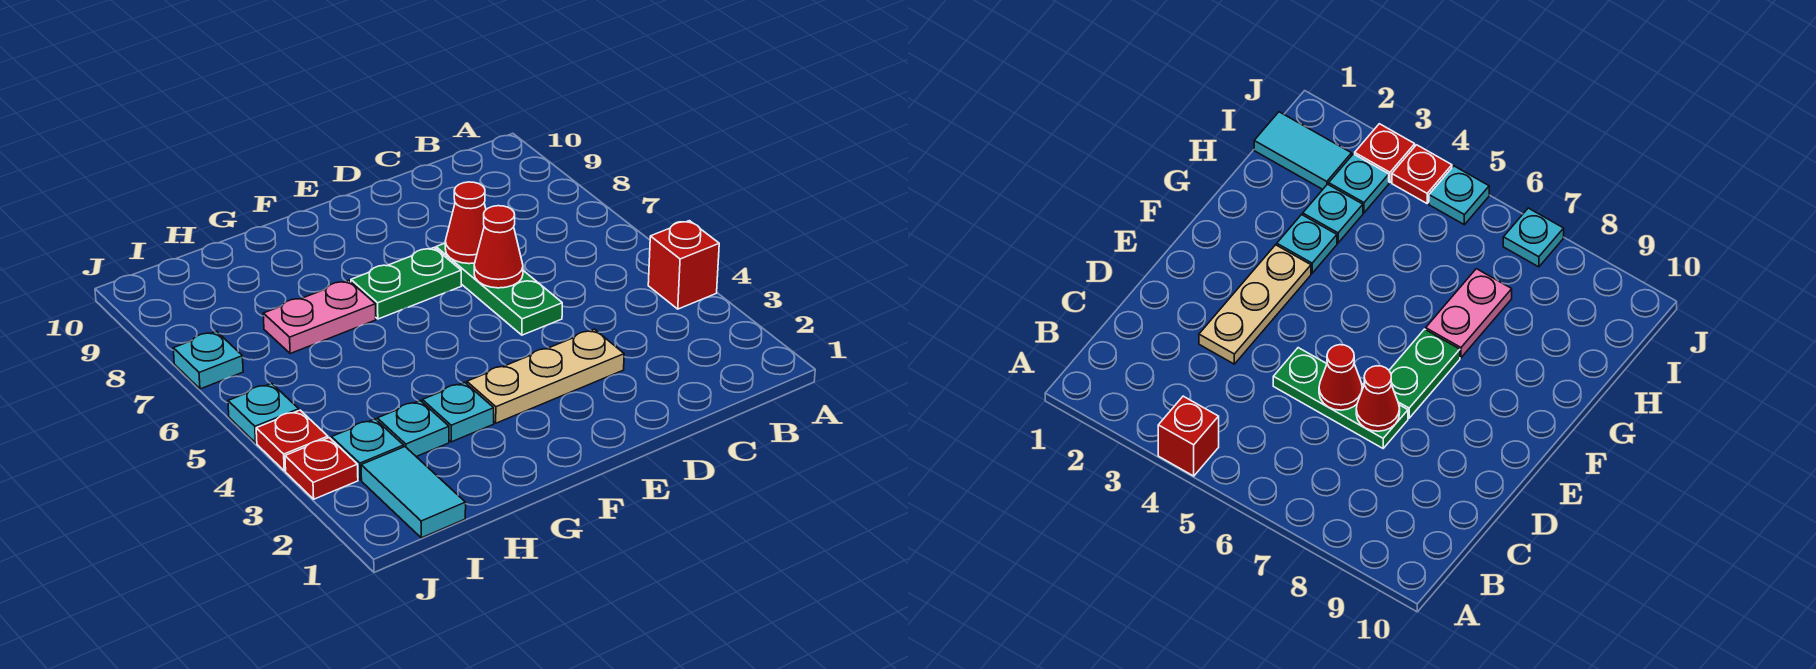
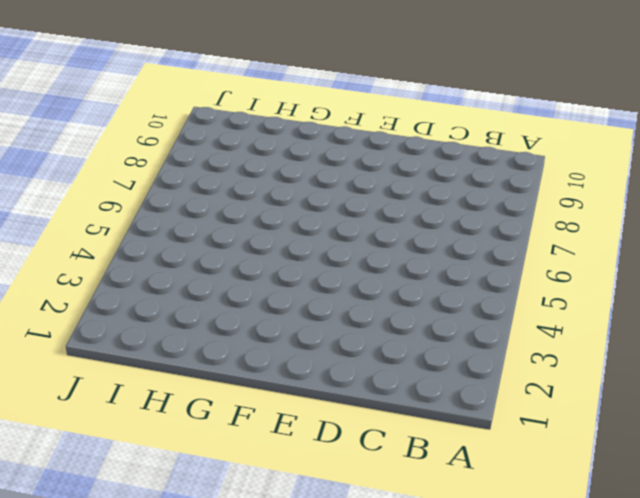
none -> red brick A4 level 1
none -> tan plate D3:F3 level 1
none -> green plate D5:D7 level 1

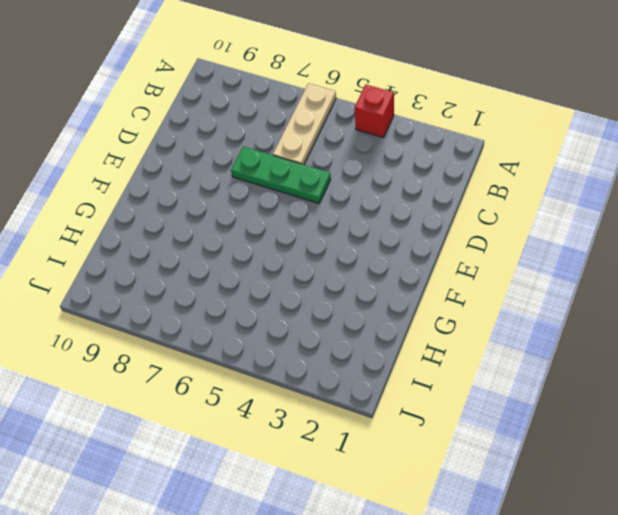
tan plate A6:C6 level 1 -> tan plate D3:F3 level 1
none -> green plate E7:F7 level 1
none -> cyan plate G3 level 1
none -> pink plate G7:H7 level 1

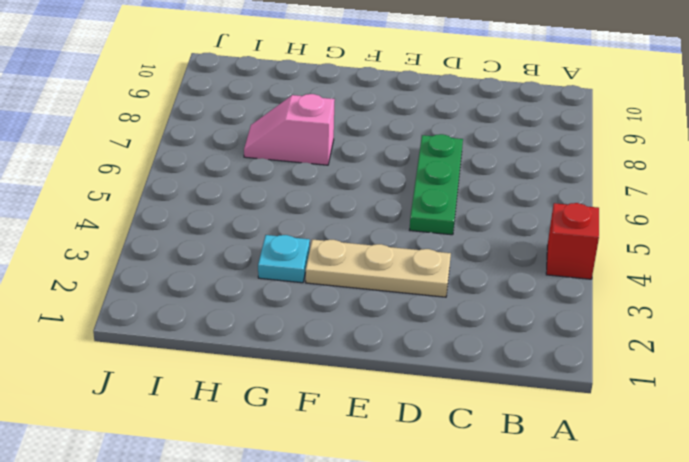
pink slope G7:H7 level 1 top G -> pink plate G7:H7 level 1
none -> green plate E7:F7 level 1
none -> cyan plate H3 level 1
none -> cyan tile I1:I2 level 1

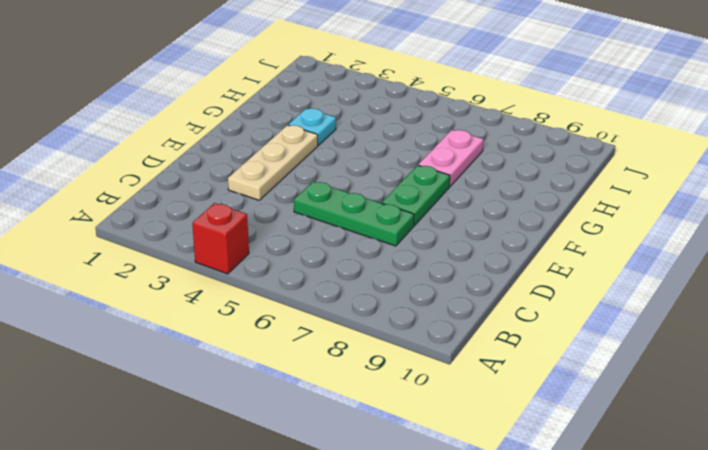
none -> cyan plate H3 level 1
none -> cyan tile I1:I2 level 1
none -> cyan plate I3 level 1

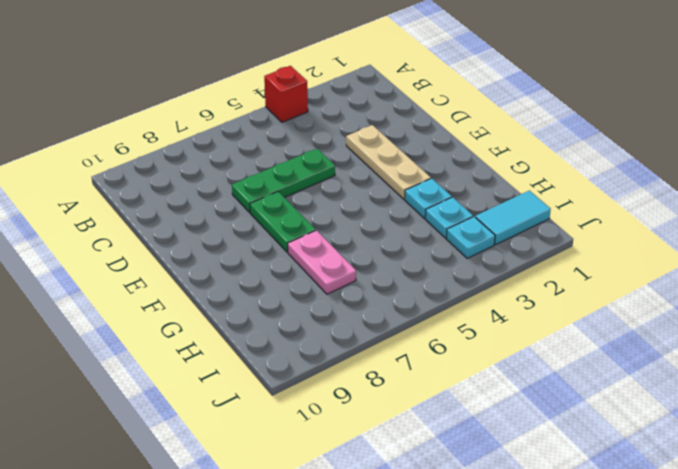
none -> red plate J3 level 1
none -> red plate J4 level 1
none -> cyan plate J5 level 1

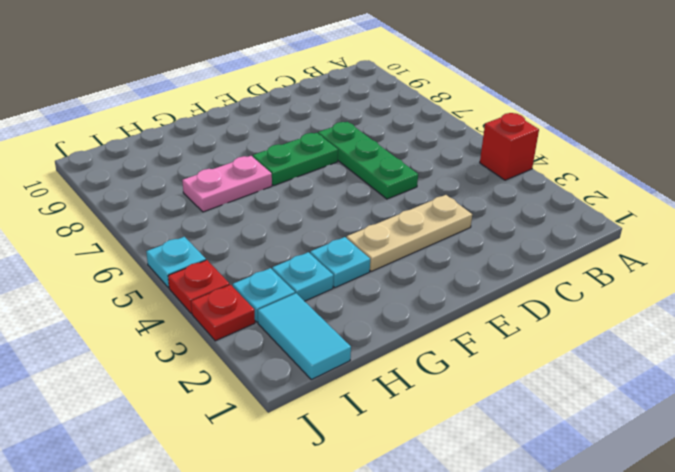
none -> cyan plate J7 level 1
none -> red cone D6 level 2
none -> red cone D7 level 2

